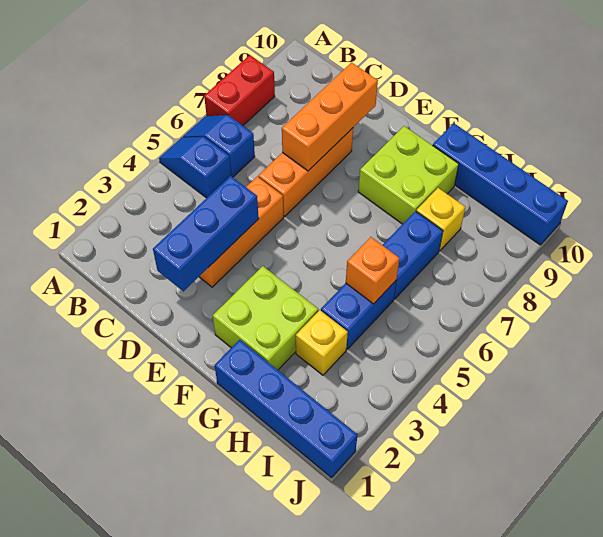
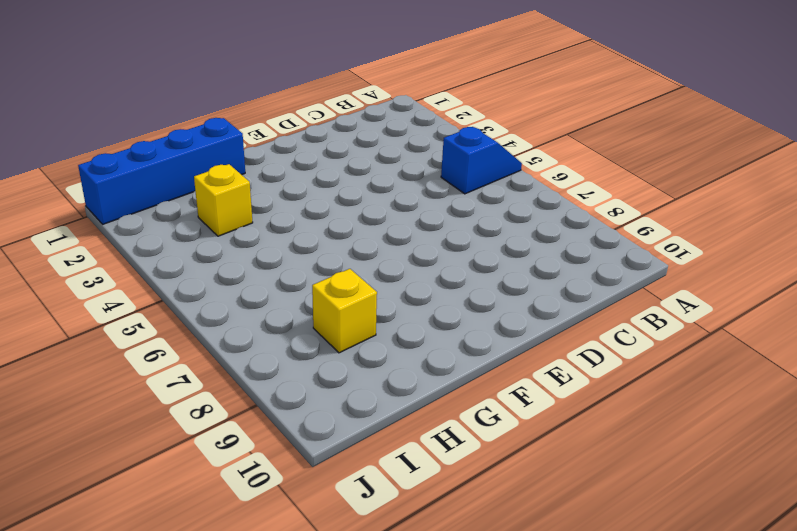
none -> blue slope A6:B6 level 1 top B
none -> red brick A7:A8 level 1
none -> orange brick D3:D5 level 1

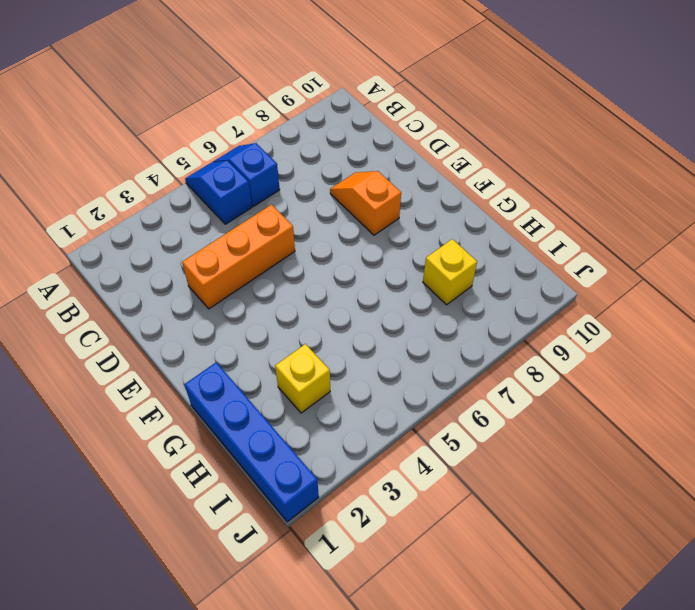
orange slope D8:E8 level 1 top E -> orange brick D6:D8 level 1
none -> red brick A7:A8 level 1
none -> lime brick F2:G3 level 1
none -> lime brick F8:G9 level 1

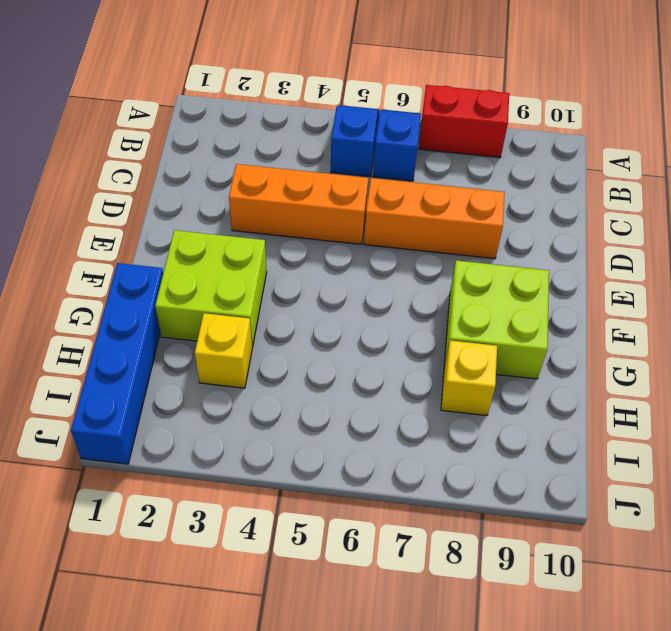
none -> blue brick G10:J10 level 1
none -> blue brick H4:H5 level 1
none -> blue brick H6:H7 level 1

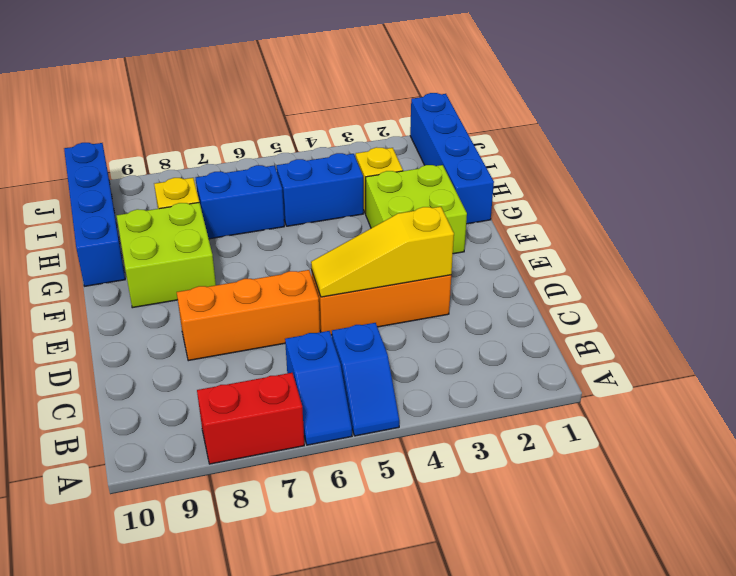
yellow slope D3:D5 level 2 top 3 -> blue brick D2:D4 level 2
none -> orange brick D7:D9 level 2
none -> orange brick H5 level 2

